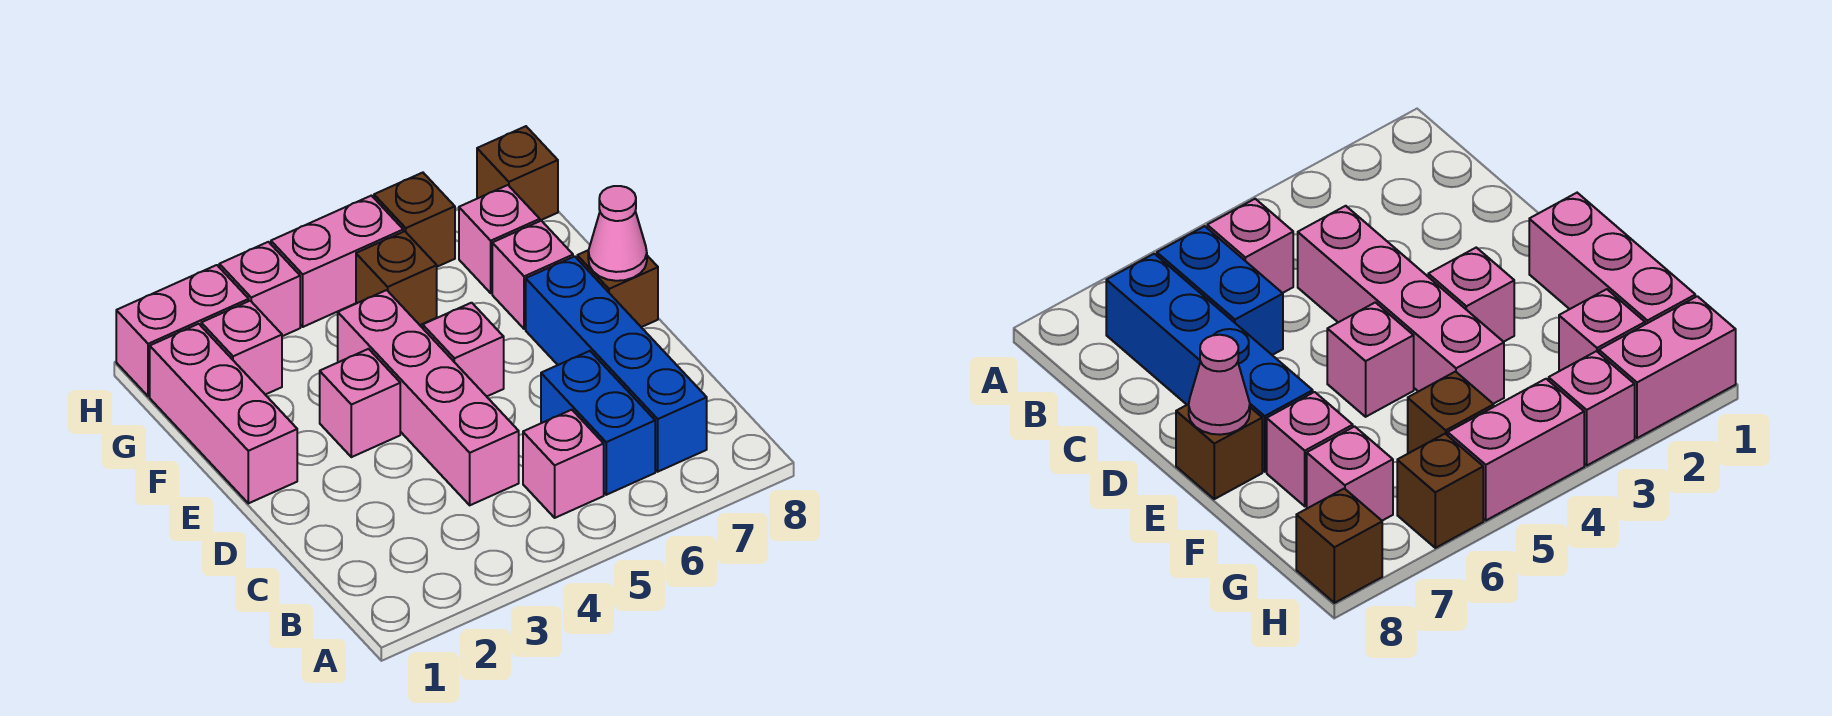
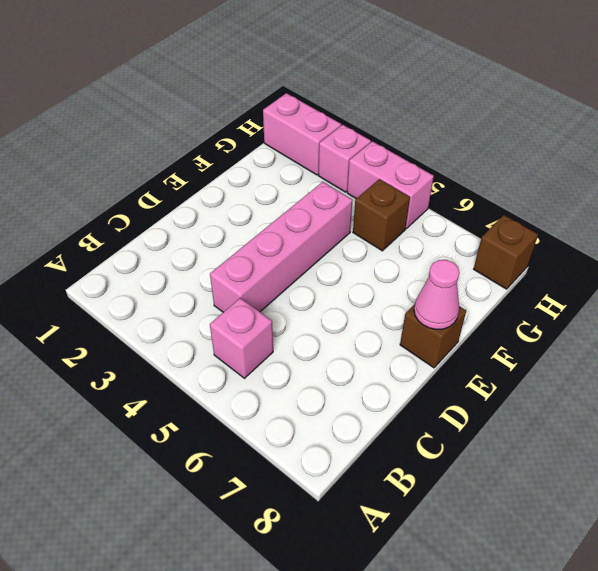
none -> blue brick B6:C6 level 1
none -> blue brick B7:E7 level 1
none -> pink brick E1:G1 level 1

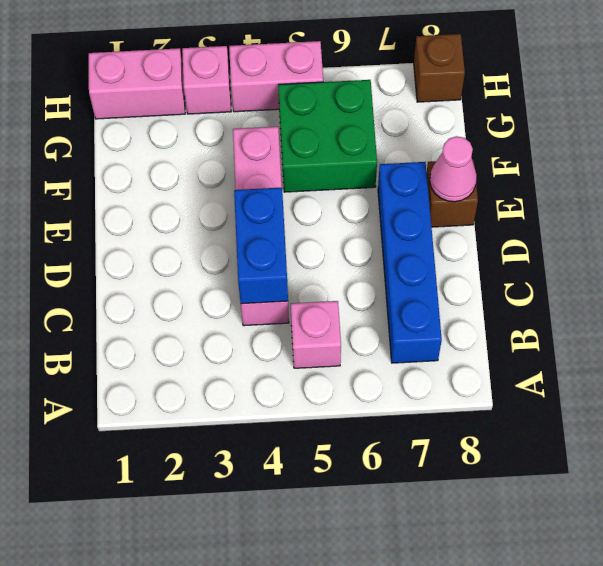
blue brick C4:D4 level 2 -> blue brick B6:C6 level 1
green brick F5:G6 level 1 -> brown brick G5 level 1
none -> pink brick E1:G1 level 1
none -> pink brick E3 level 1
none -> pink brick E5 level 1

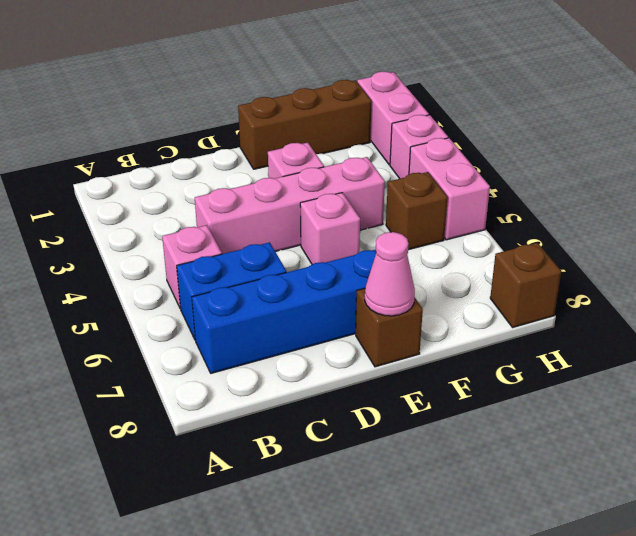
brown brick E1:G1 level 1 -> pink brick E1:G1 level 1
none -> pink brick F7 level 1
none -> pink brick G2 level 1
none -> pink brick G7 level 1

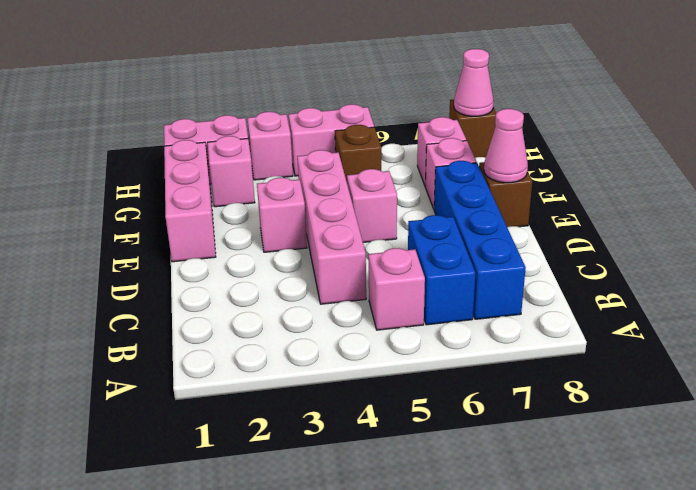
pink cone H8 level 2 -> none
none -> brown brick H6 level 1

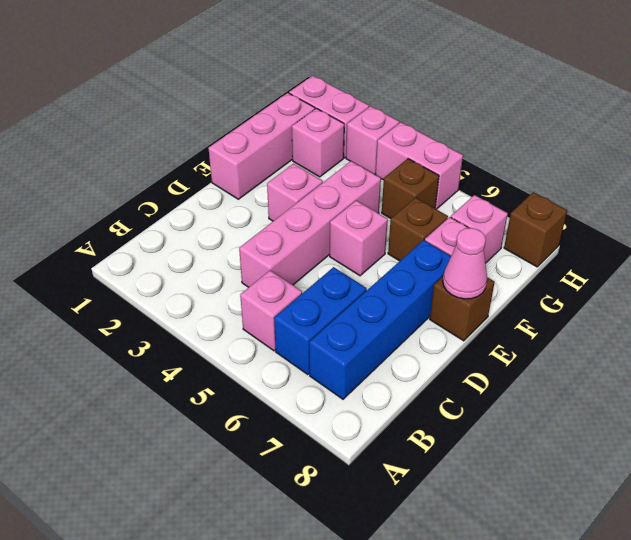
brown brick F6 level 1 -> brown brick H6 level 1

